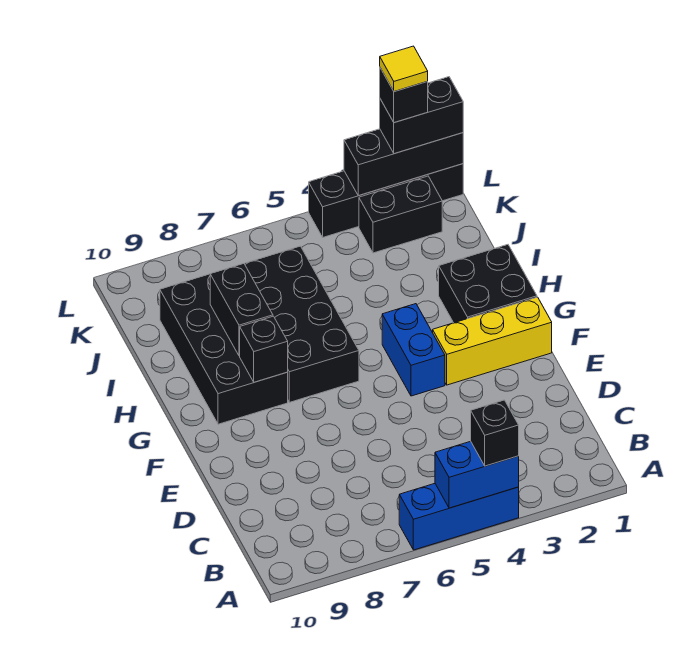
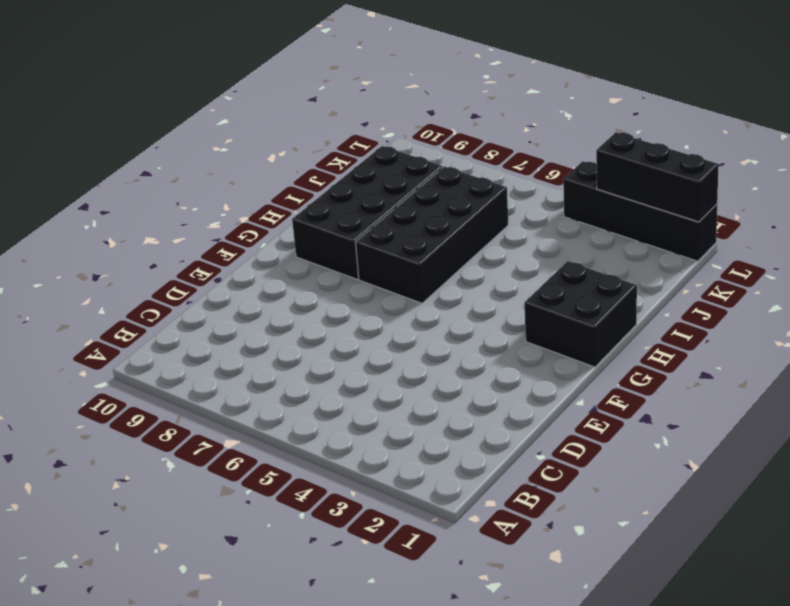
none -> blue brick A4:A6 level 1
none -> yellow brick F1:F3 level 1
none -> blue brick F4:G4 level 1

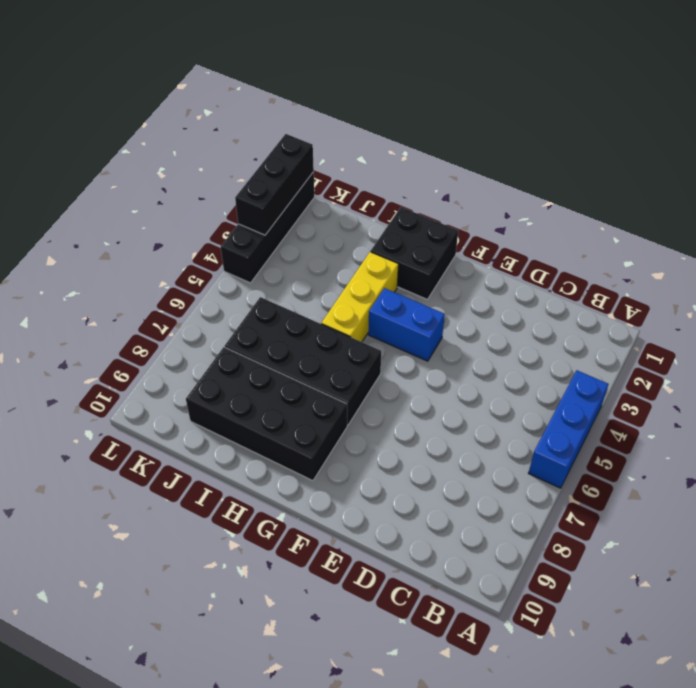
yellow brick H3:H5 level 1 -> yellow brick F1:F3 level 1
none -> black brick K2:K3 level 1
none -> blue brick A4:A5 level 2
none -> black brick G8 level 2

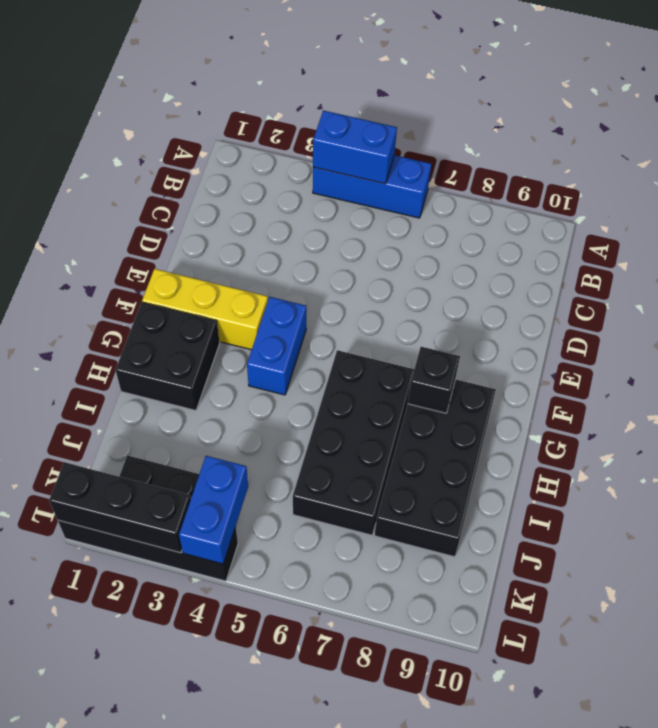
blue brick K4:L4 level 2 -> none
none -> black brick H8:I8 level 2
none -> black brick A4 level 3
none -> black brick L1:L2 level 3

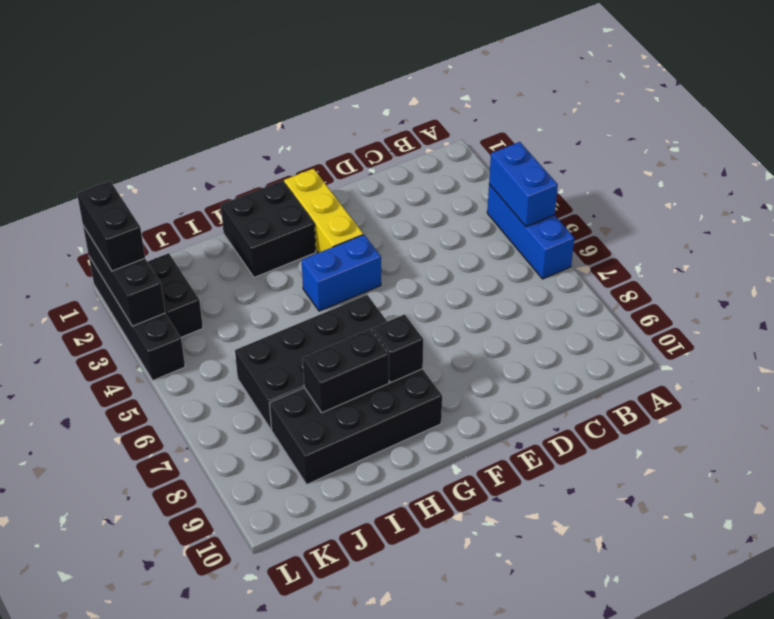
none -> black brick A4 level 3
none -> black brick L2 level 4
none -> yellow tile L2 level 5

